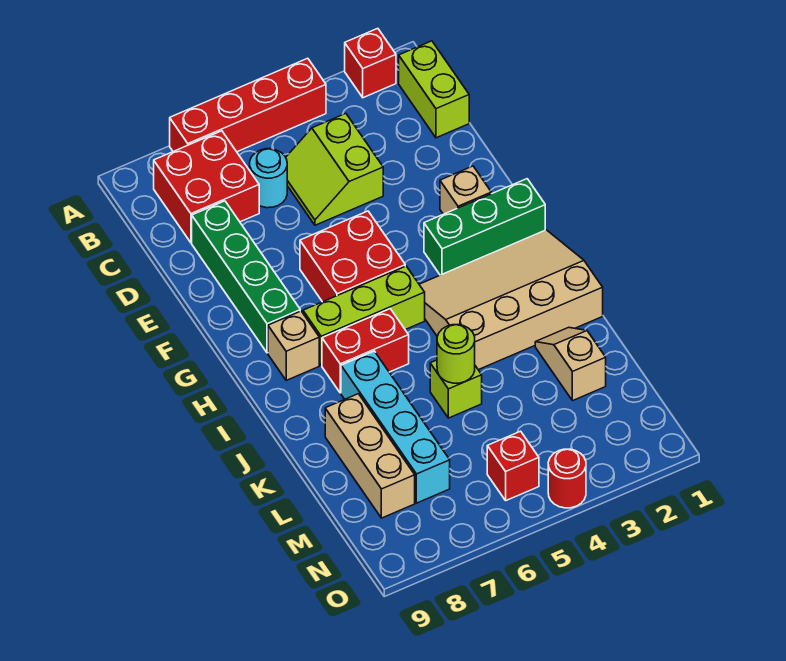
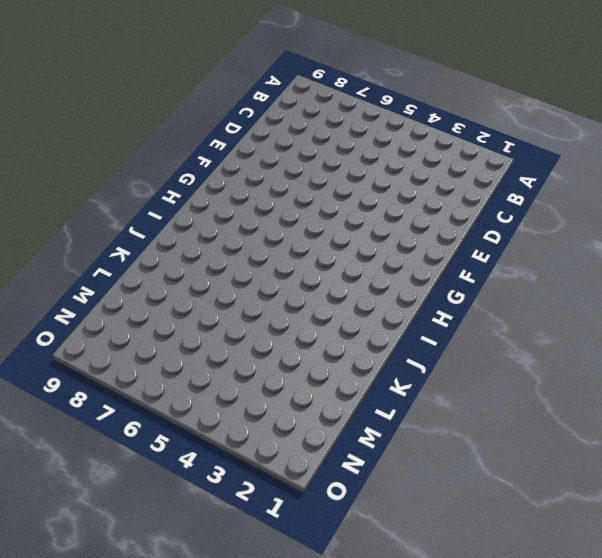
none -> red brick A2 level 1
none -> red brick A4:A7 level 1
none -> lime brick B1:C1 level 1

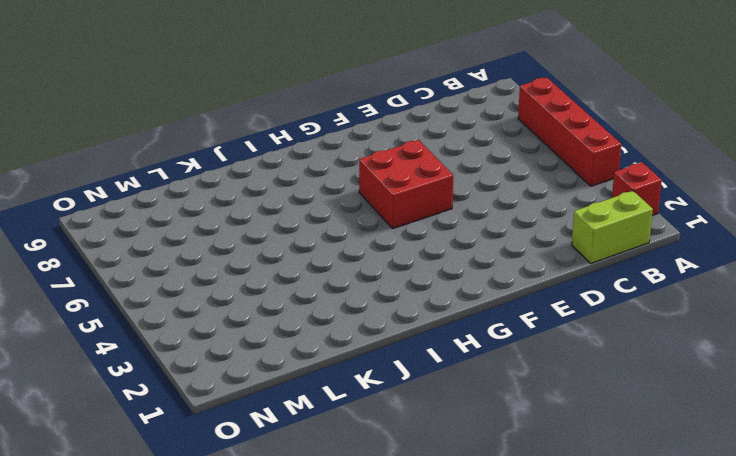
none -> red brick B7:C8 level 1
none -> lime slope C4:D5 level 1 top 4
none -> cyan round brick C6 level 1

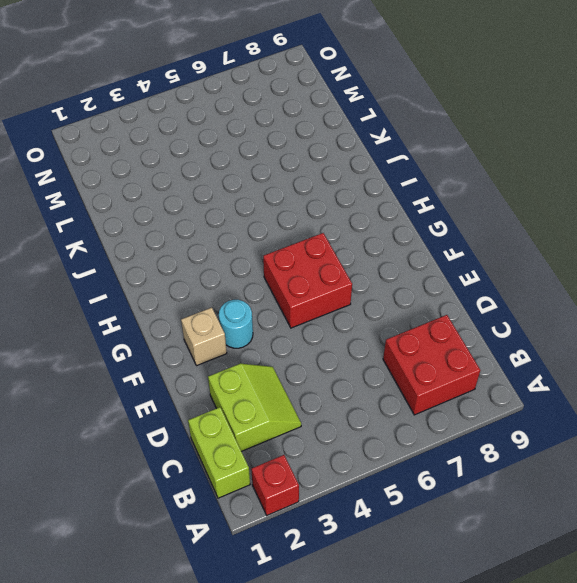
lime slope C2:D3 level 1 top 2 -> lime slope C4:D5 level 1 top 4
cyan round brick F3 level 1 -> cyan round brick C6 level 1
none -> red brick A4:A7 level 1
none -> green brick D8:G8 level 1
none -> green brick G1:G3 level 1

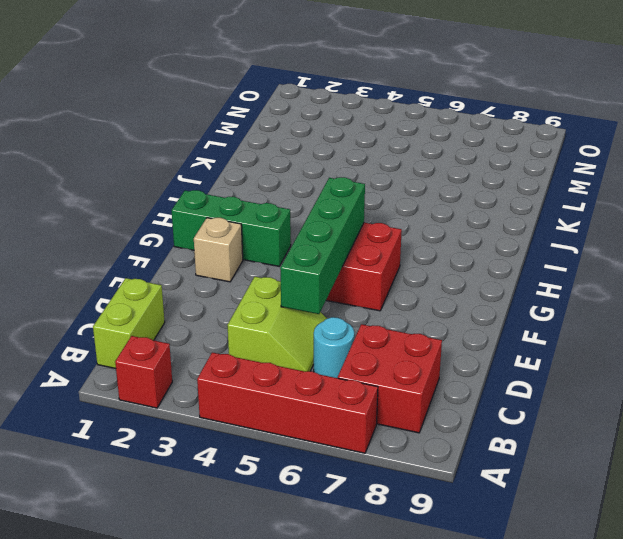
green brick D5:G5 level 2 -> green brick D8:G8 level 1
none -> tan slope H1:J4 level 1 top J
none -> lime brick H5:H7 level 1
none -> tan brick H8 level 1

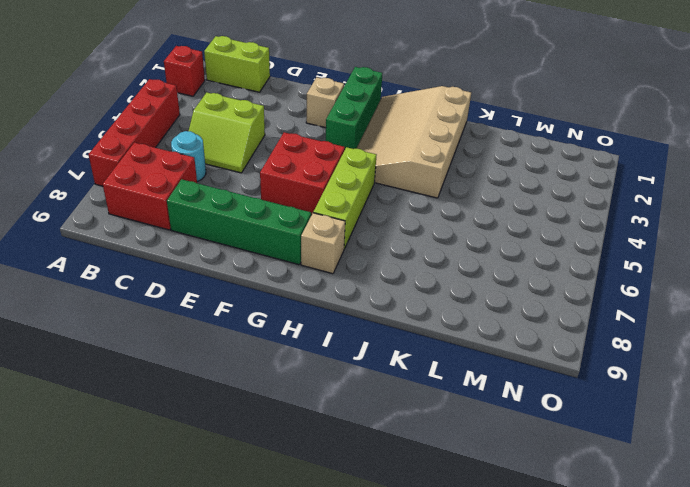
none -> red brick I6:I7 level 1
none -> cyan brick J7:M7 level 1
none -> tan slope K2:L2 level 1 top L

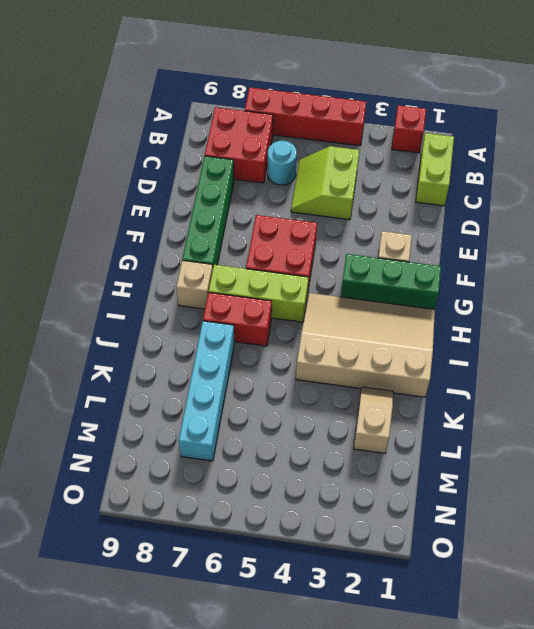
none -> lime brick K5 level 1
none -> tan brick K8:M8 level 1
none -> red brick N5 level 1

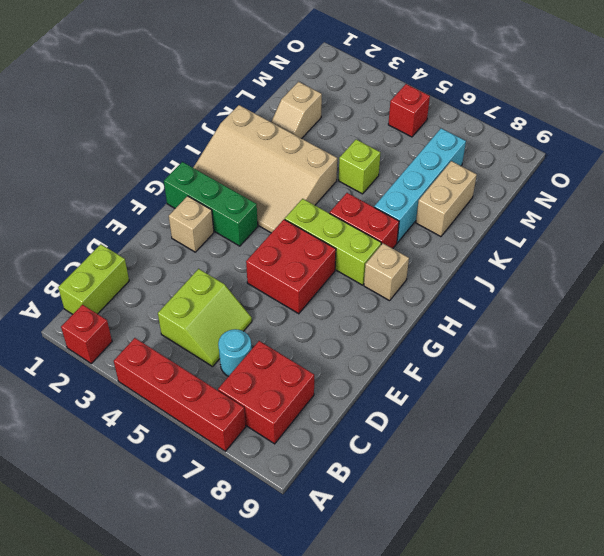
tan brick K8:L8 level 1 -> tan brick K8:M8 level 1
none -> green brick D8:G8 level 1
none -> red round brick O4 level 1
none -> lime round brick K5 level 2

